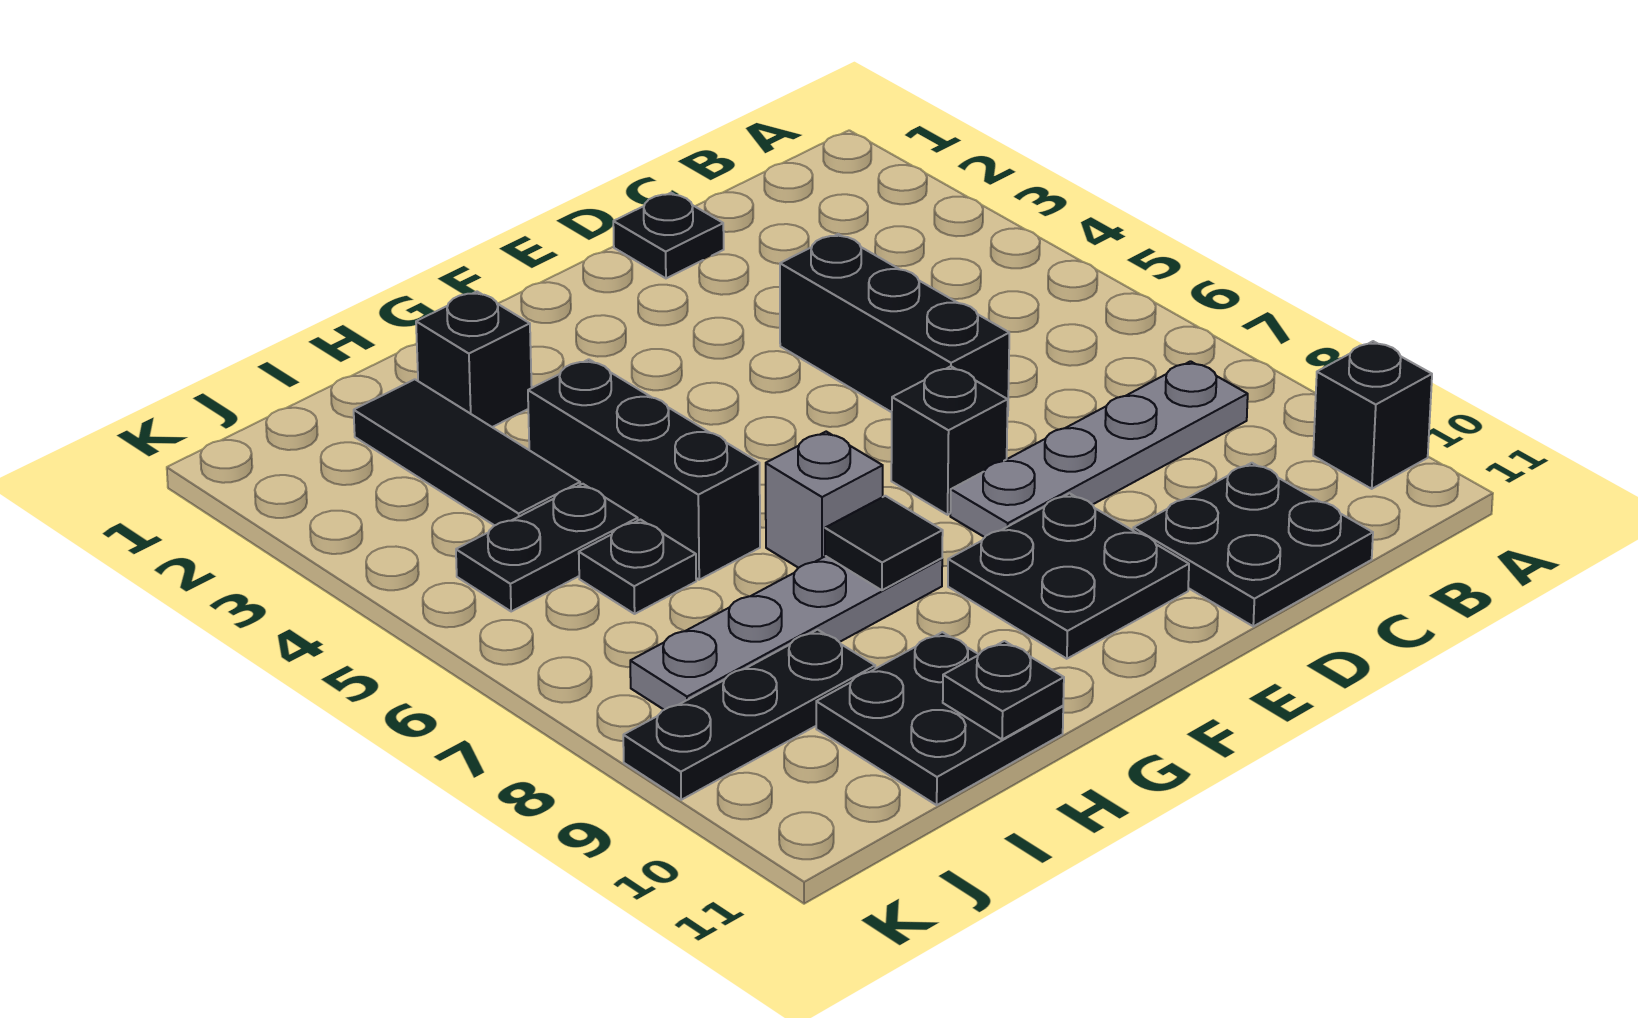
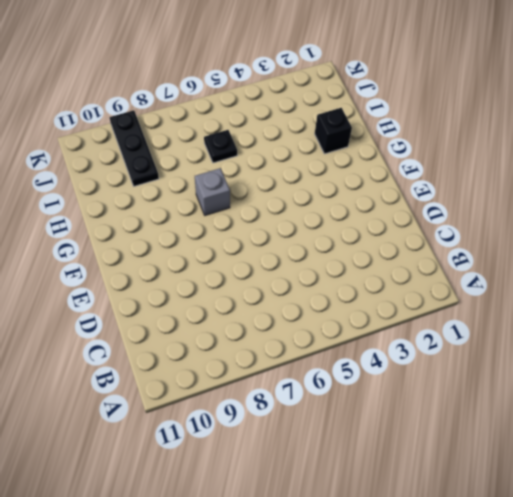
none -> black brick A10 level 1
none -> grey plate B8:E8 level 1
none -> black plate C10:D11 level 1

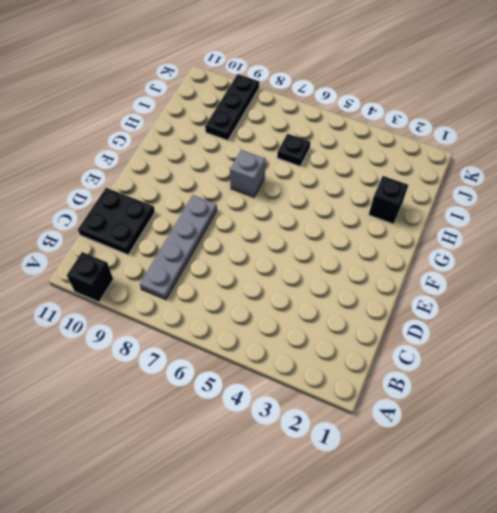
none -> black plate D1 level 1
none -> black brick D4:D6 level 1
none -> black brick E7 level 1

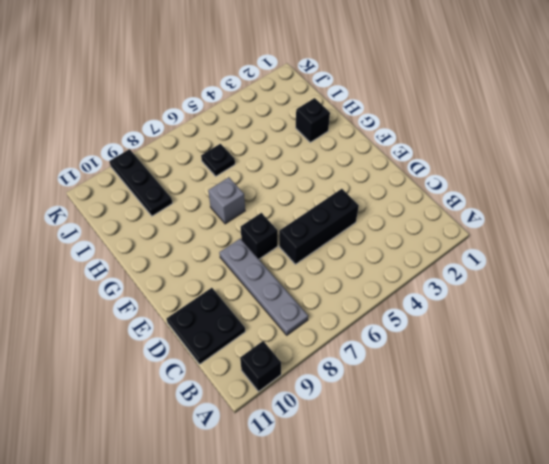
none -> black plate D1 level 1
none -> black plate E9:F10 level 1
none -> grey plate G8:J8 level 1

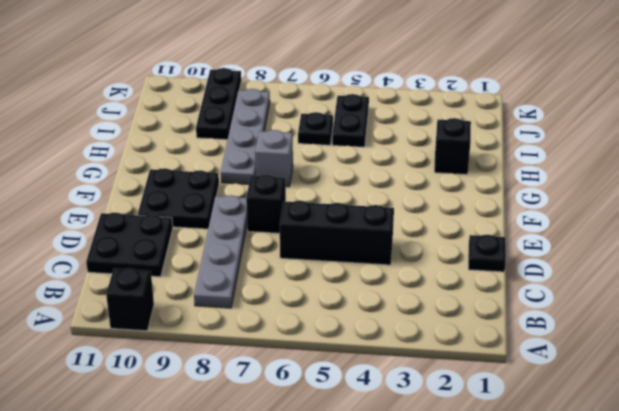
none -> black brick H4:H6 level 1
none -> black plate H10:I11 level 1
none -> black tile I2:I4 level 1

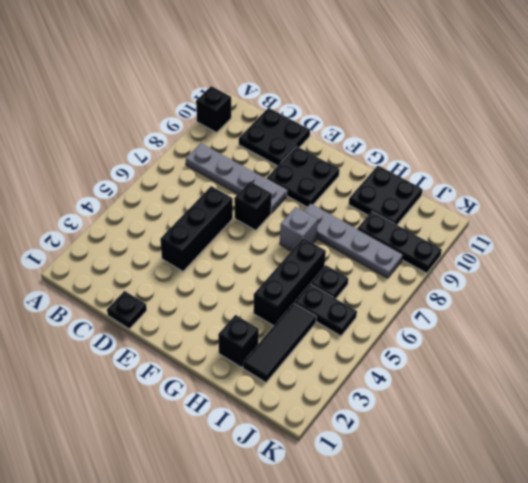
none -> black tile G8 level 2
none -> black plate H11 level 2

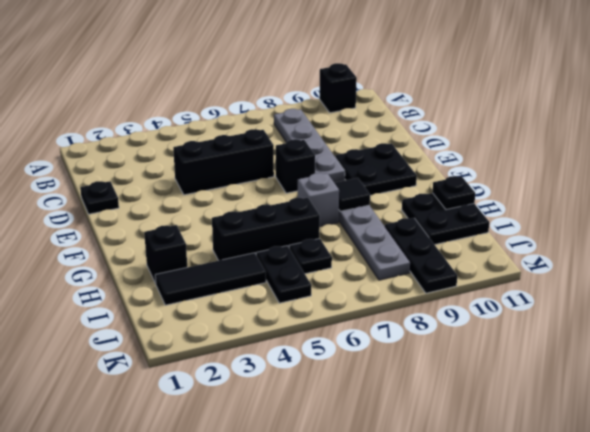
none -> black plate C10:D11 level 1

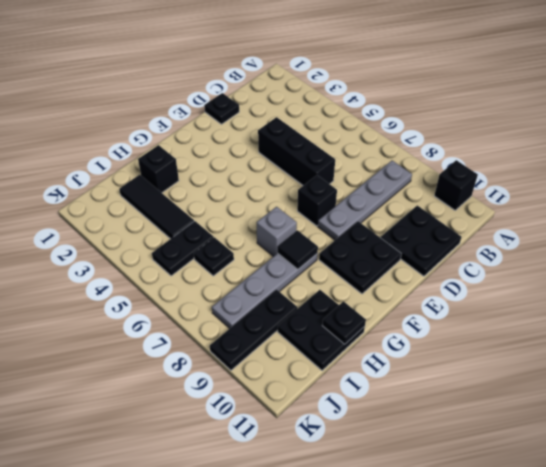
none -> black brick H4:H6 level 1

